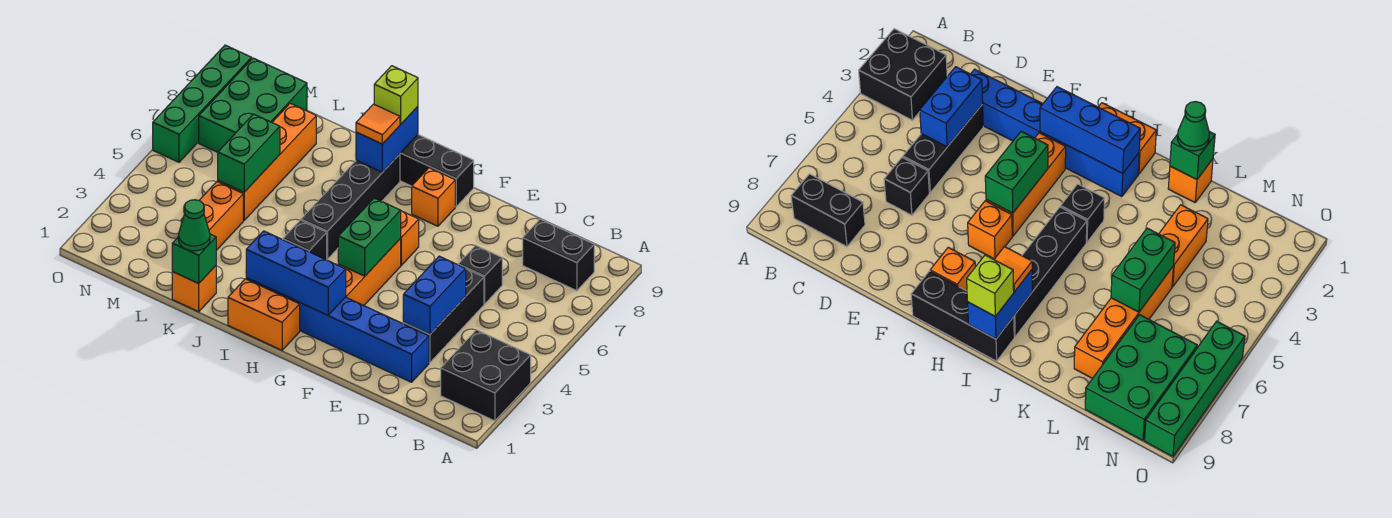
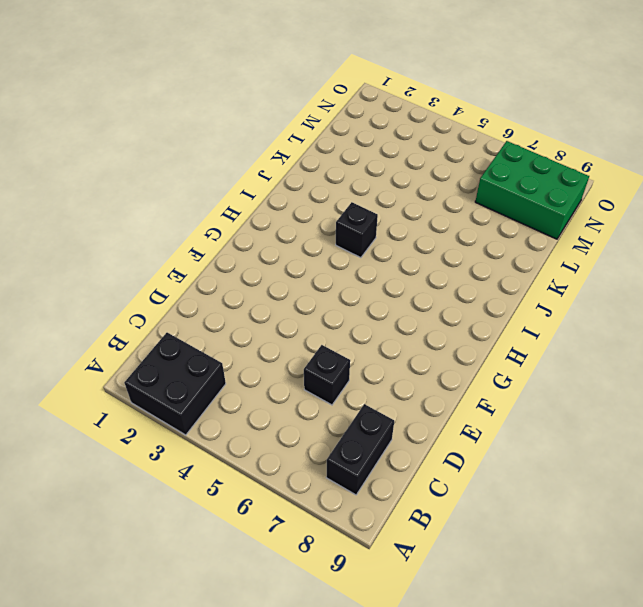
none -> blue brick D2:I2 level 1
none -> black brick D3:D5 level 1
none -> orange brick G3:G5 level 1

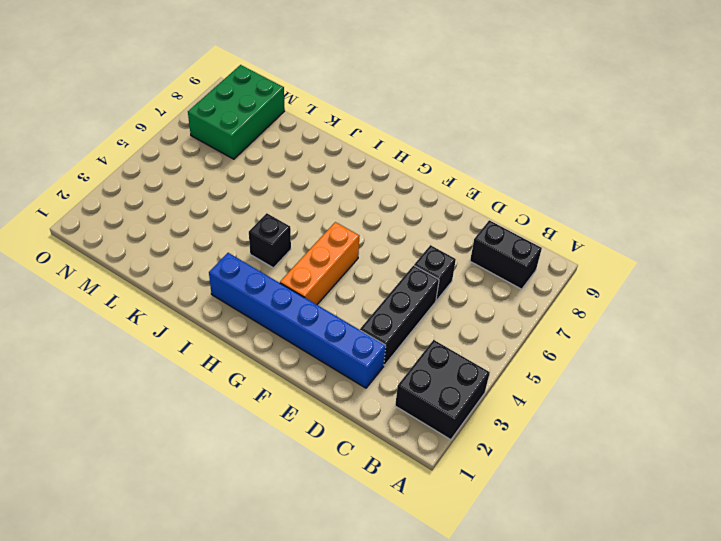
none -> orange brick G6 level 1
none -> orange brick G8 level 1
none -> black brick G9:I9 level 1

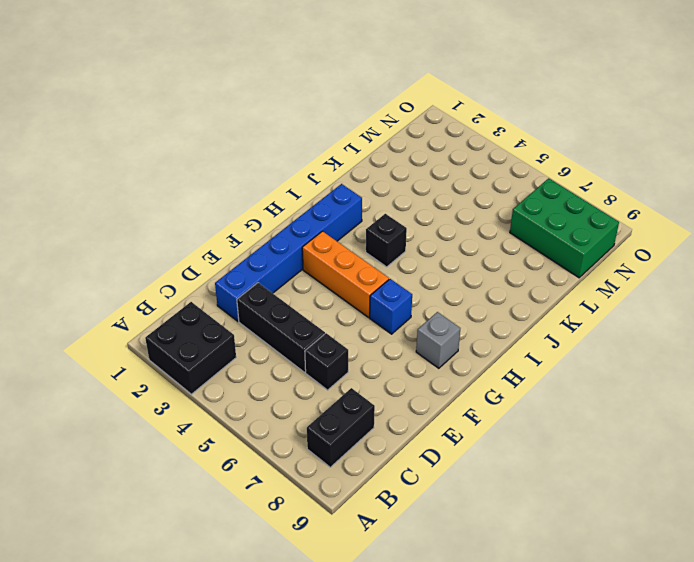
blue brick G6 level 1 -> orange brick G6 level 1
grey brick G8 level 1 -> orange brick G8 level 1
none -> black brick G9:I9 level 1
none -> orange brick H1:I1 level 1
none -> black brick I5:I8 level 1

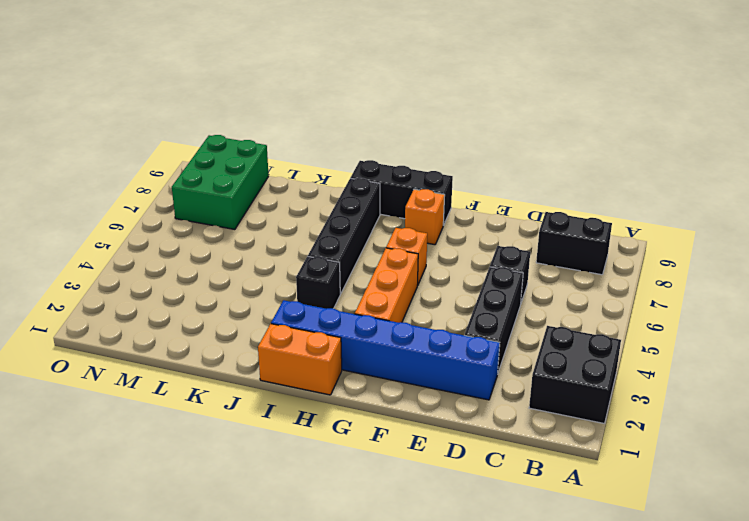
none -> orange brick K1 level 1
none -> orange brick L3:L4 level 1
none -> orange brick L5:L8 level 1

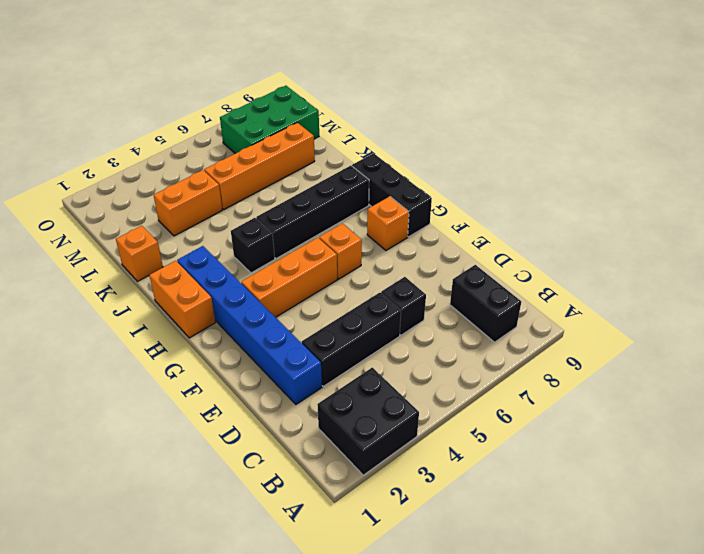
none -> green brick O6:O9 level 1
none -> blue brick D3:D4 level 2
none -> blue brick G2:I2 level 2

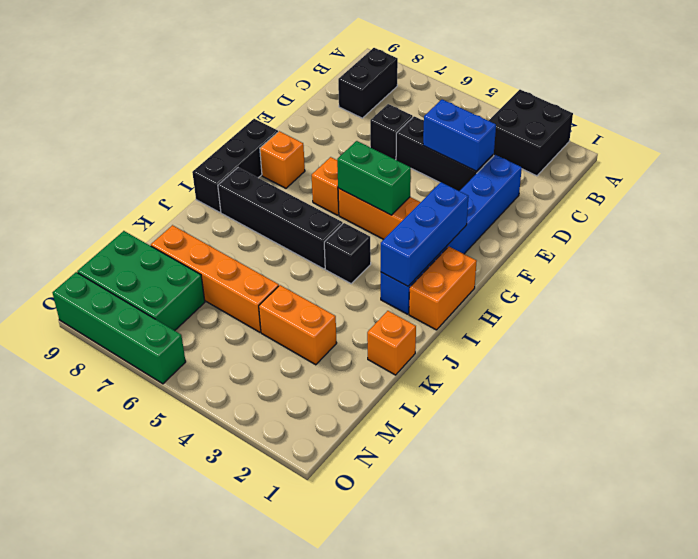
none -> blue brick I8:I9 level 2
none -> green brick K1 level 2
none -> green brick L5:L6 level 2

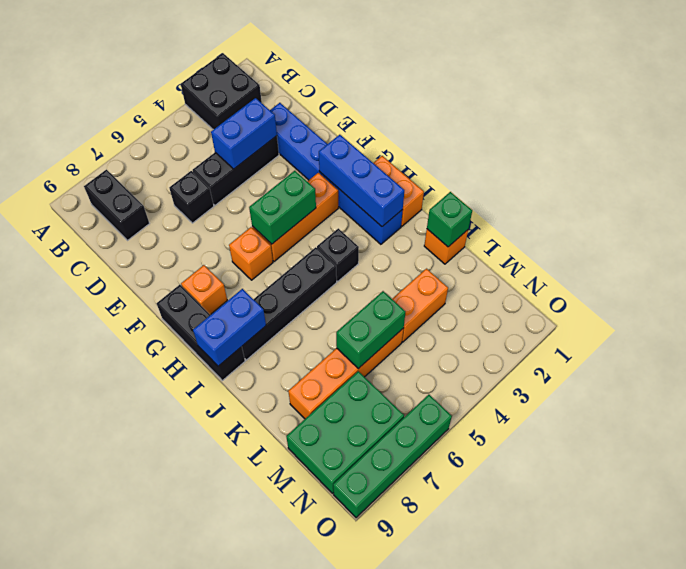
none -> orange tile I8 level 3
none -> lime brick I9 level 3
none -> green cone K1 level 3

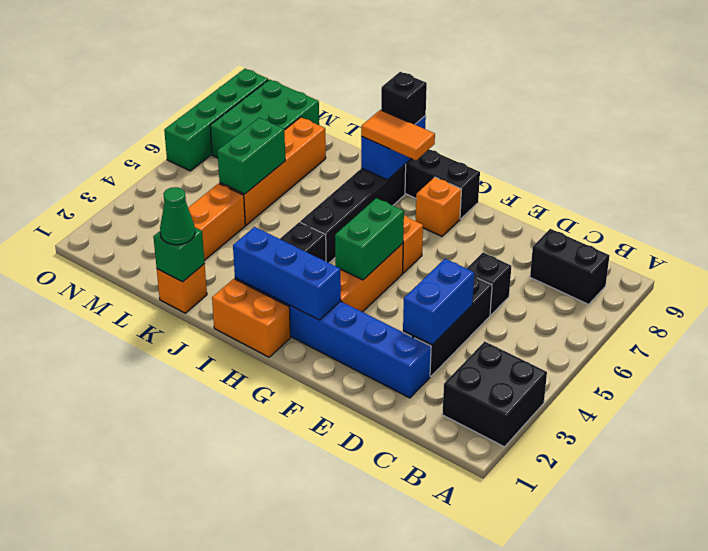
orange tile H8:I8 level 3 -> orange tile I8 level 3
black brick I9 level 3 -> lime brick I9 level 3

